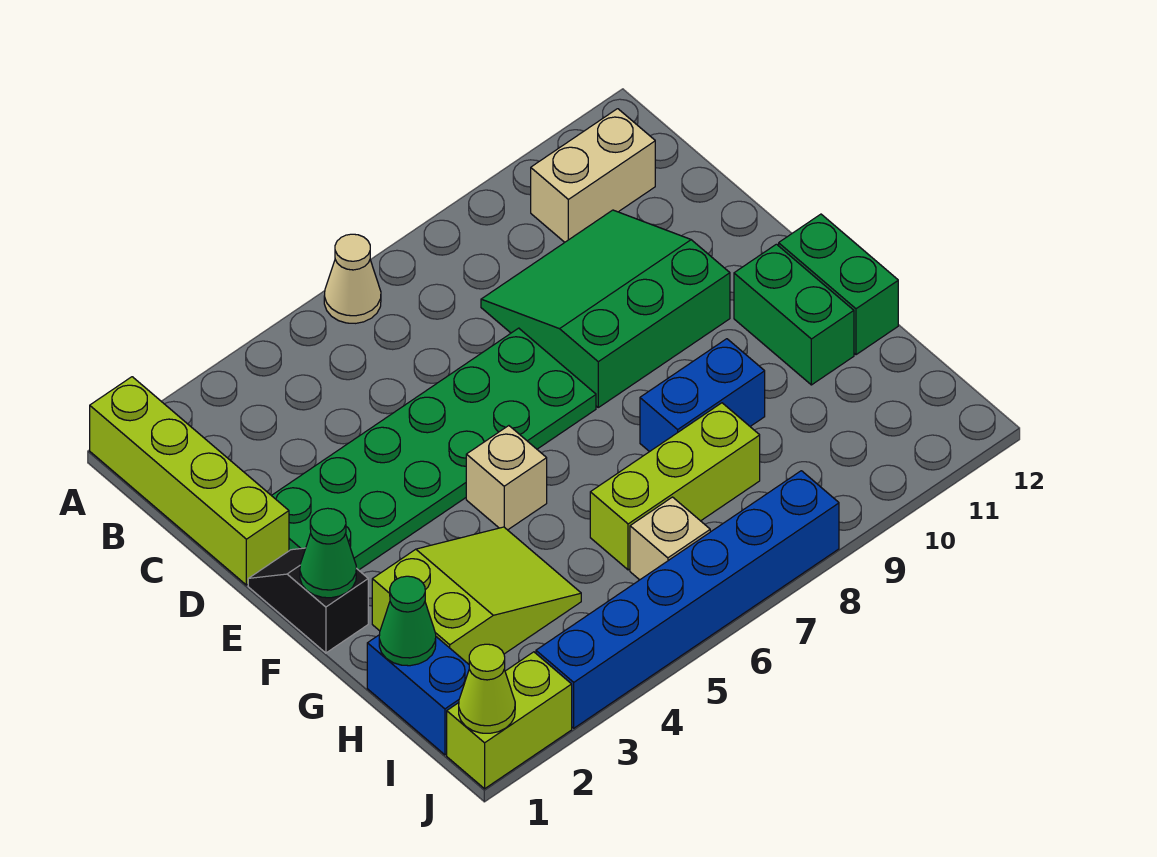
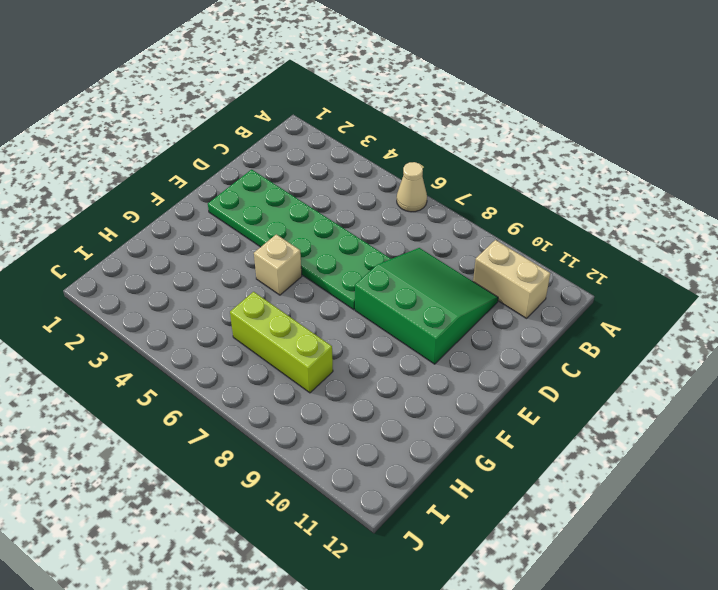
none -> lime brick A1:D1 level 1
none -> black slope E1:F1 level 1 top F
none -> green brick F11:G11 level 1

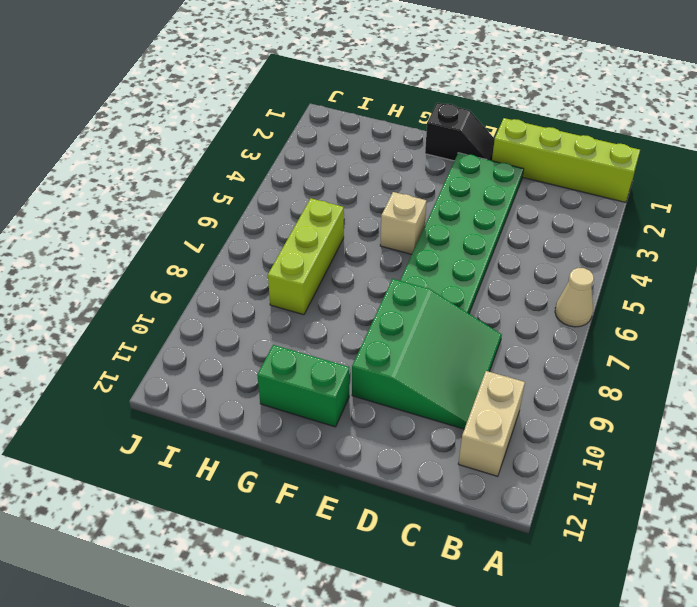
none -> green brick F12:G12 level 1
none -> lime slope G2:H4 level 1 top 2
none -> blue brick G8:G9 level 1

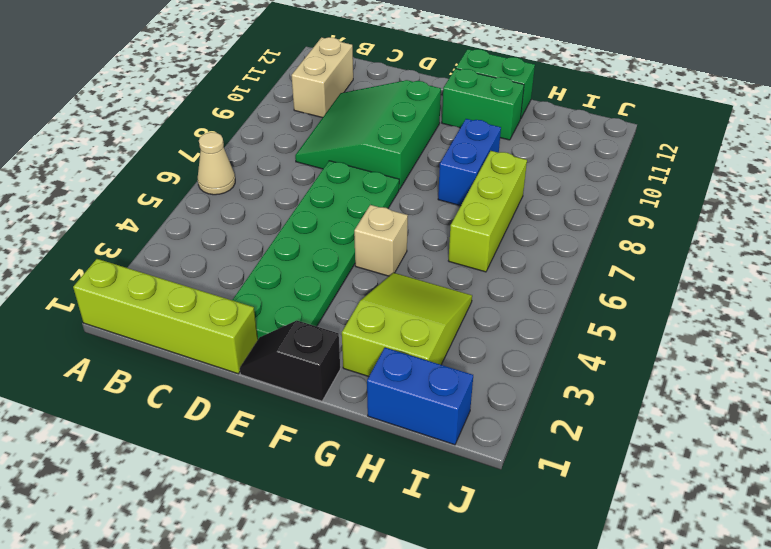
none -> tan brick I6 level 1
none -> lime brick J1:J2 level 1
none -> blue brick J3:J8 level 1

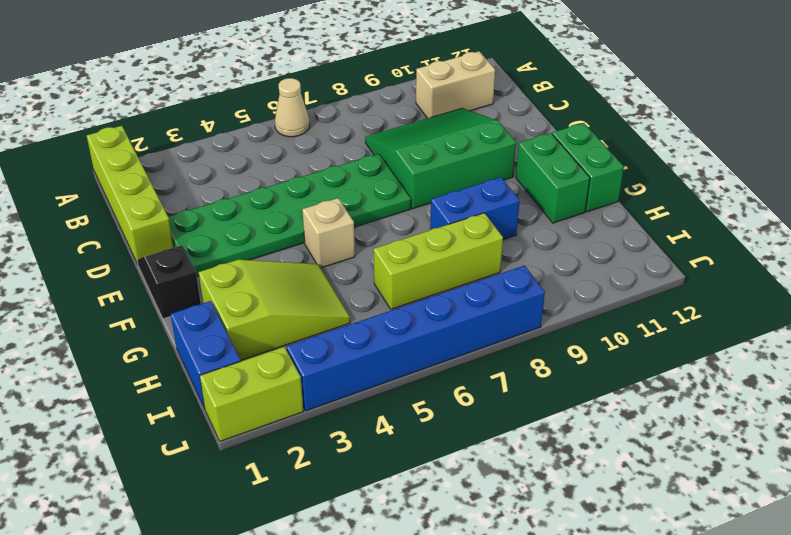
none -> tan brick I6 level 1
none -> green cone F1 level 2
none -> green cone H1 level 2

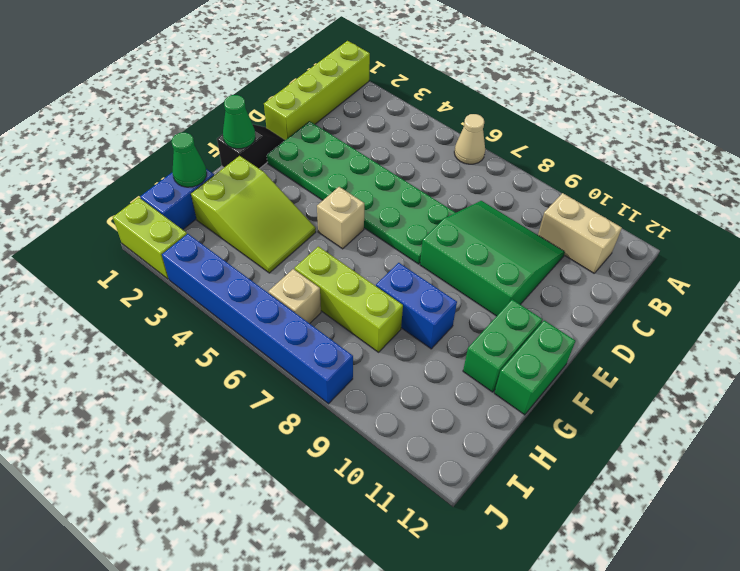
none -> lime cone J1 level 2

